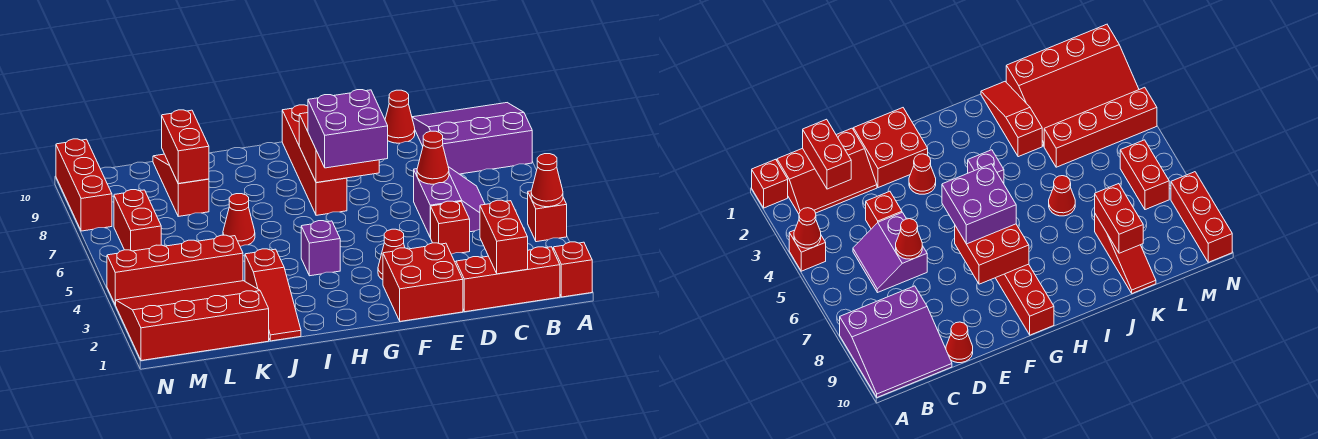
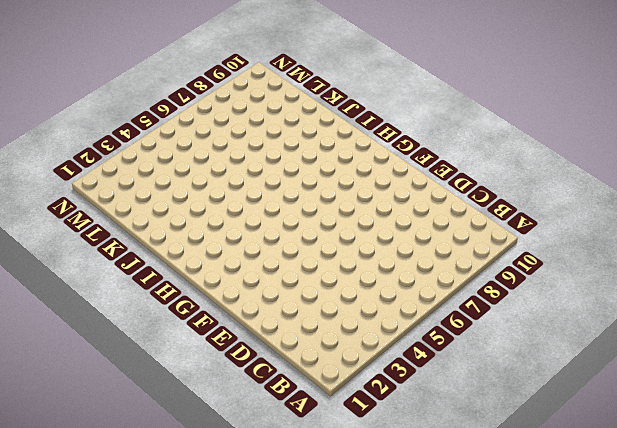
none -> red brick A1 level 1
none -> red brick A4 level 1
none -> purple slope A8:C10 level 1 top 8

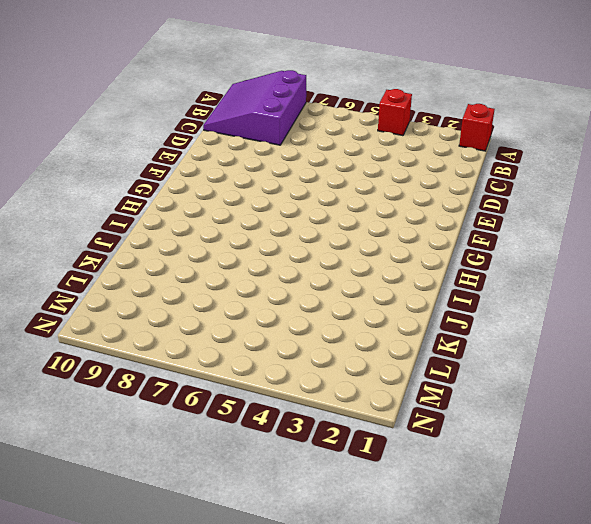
none -> red slope B1:D2 level 1 top 1
none -> purple slope C5:D6 level 1 top D
none -> red brick D4 level 1

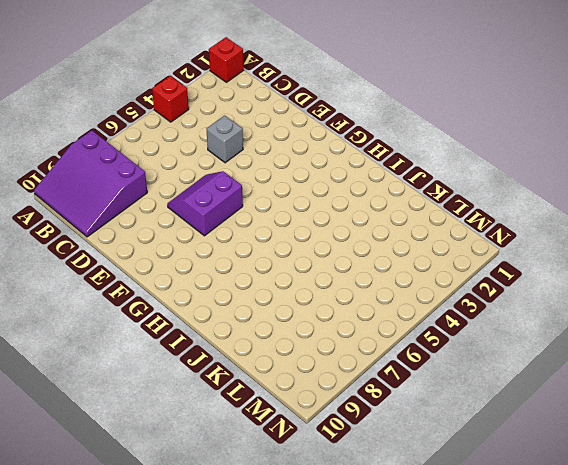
grey brick D4 level 1 -> red brick D4 level 1
purple slope E6:F7 level 1 top F -> purple slope C5:D6 level 1 top D
none -> red slope B1:D2 level 1 top 1
none -> red cone D10 level 1
none -> red brick E1:F2 level 1

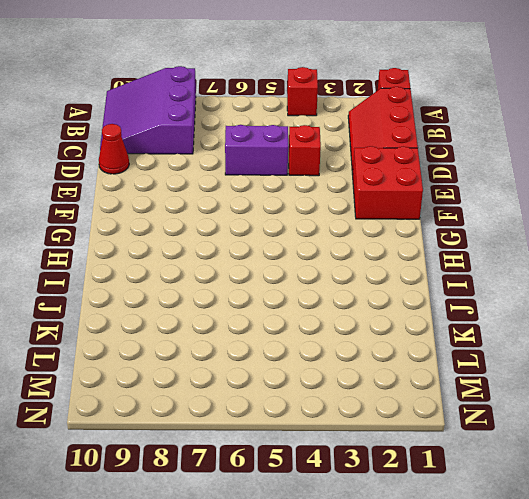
none -> red cone F3 level 1
none -> red brick G7:G10 level 1
none -> purple brick H4 level 1

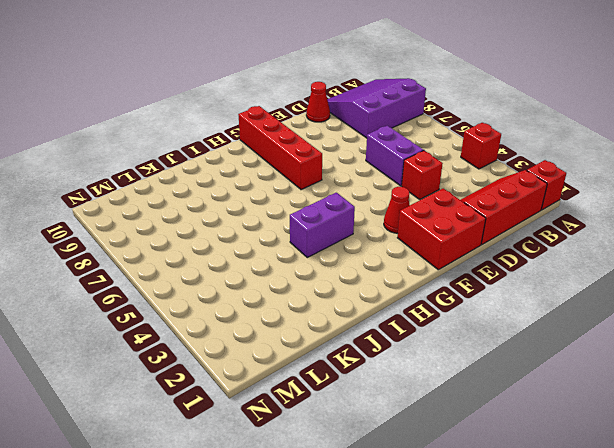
purple brick H4:I4 level 1 -> purple brick H4 level 1
none -> red slope J1:J3 level 1 top 3
none -> red cone J6 level 1
none -> red slope K1:N3 level 1 top 1

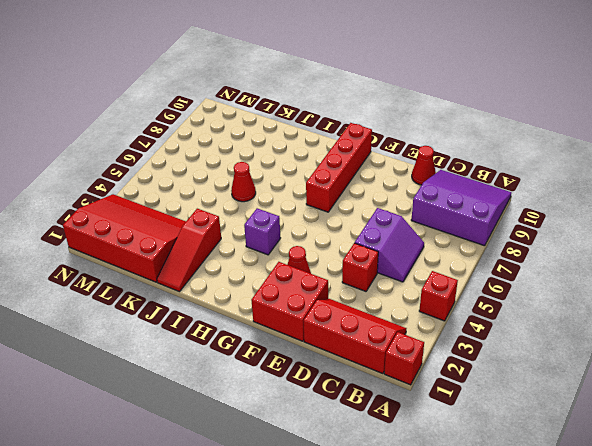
none -> red brick K4:N4 level 1
none -> red slope K8:K10 level 1 top 8
none -> red brick M6:M7 level 1

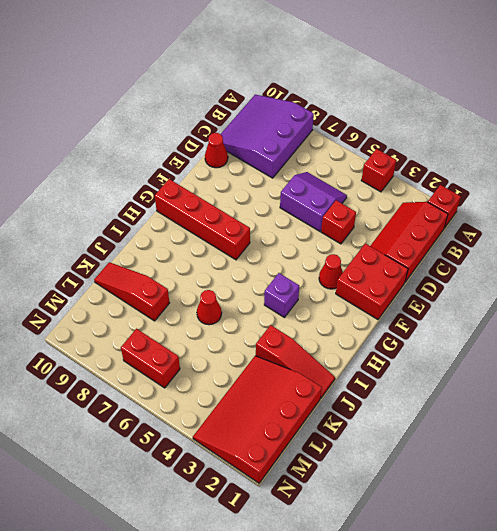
none -> red brick K4:N4 level 1
none -> red brick N8:N10 level 1
none -> red cone A4 level 2

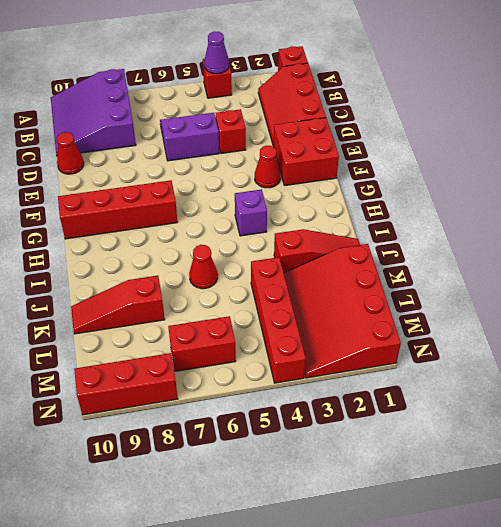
purple cone A4 level 2 -> red cone A4 level 2
none -> red brick C1:C2 level 2
none -> red cone D6 level 2
none -> red brick F7:G8 level 2

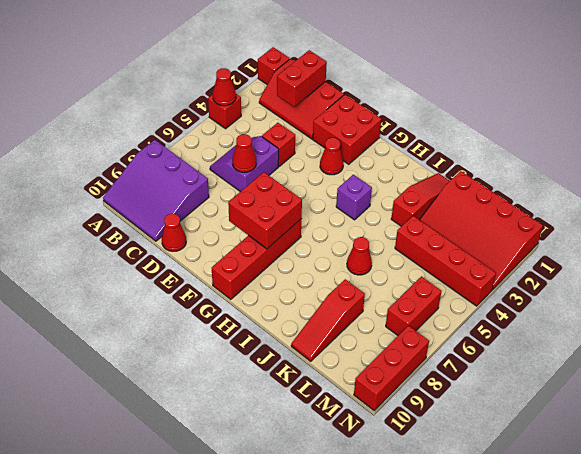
none -> red brick K8:K9 level 2
none -> purple brick F6:G7 level 3

